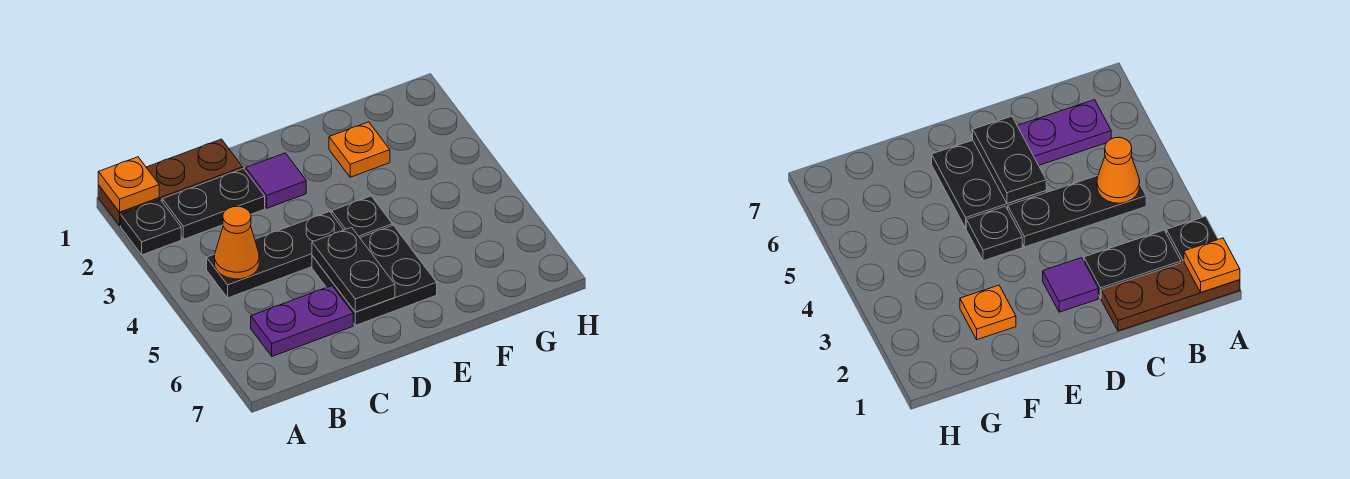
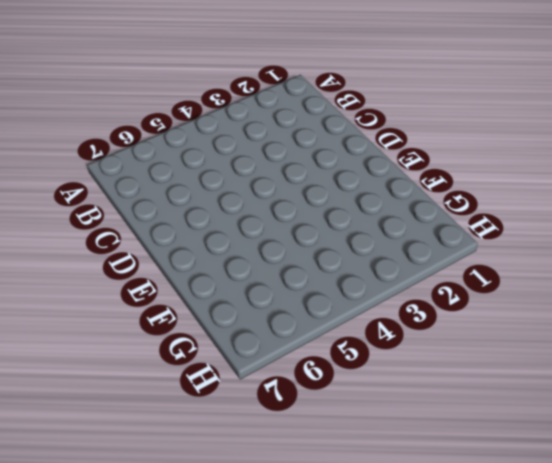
none -> brown plate A1:C1 level 1
none -> black plate A2 level 1
none -> black plate B2:C2 level 1

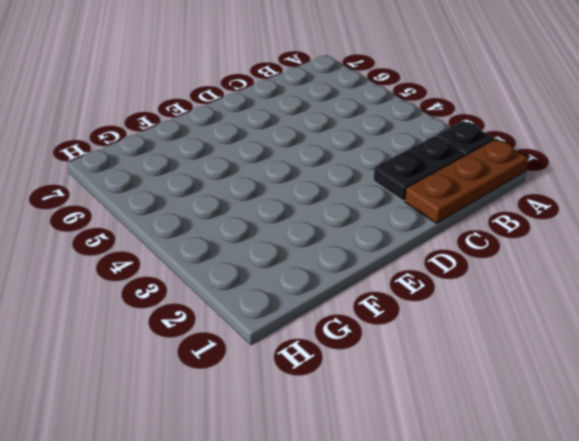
none -> black plate B4:D4 level 1
none -> purple plate B6:C6 level 1
none -> purple tile D2 level 1

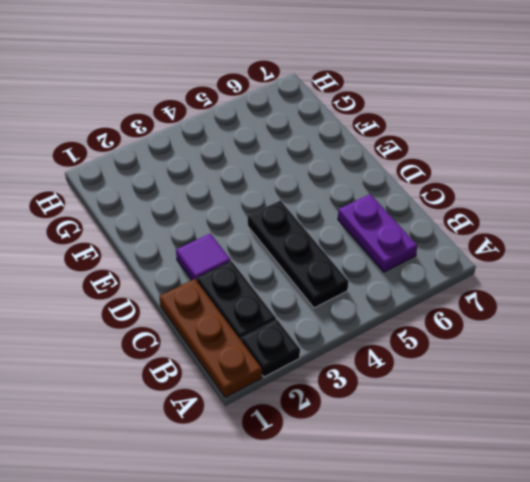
none -> black plate D5:E6 level 1
none -> black plate E4 level 1
none -> orange plate F2 level 1

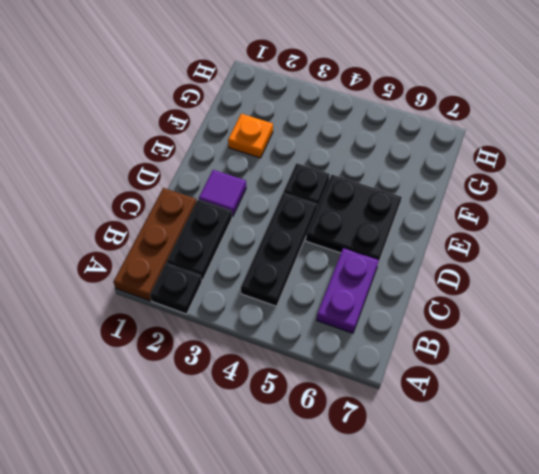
none -> orange plate A1 level 2
none -> orange cone B4 level 2
none -> black plate D5:D6 level 2

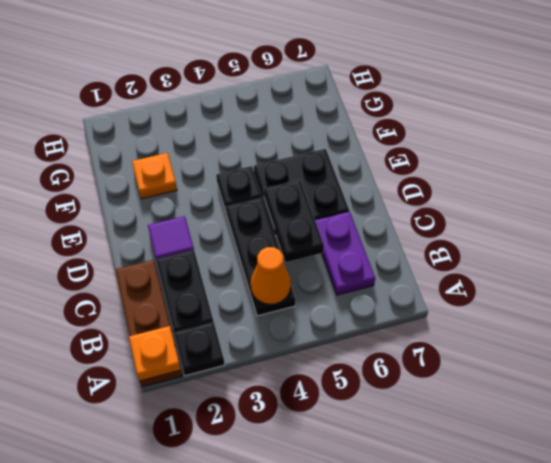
black plate C5:D5 level 2 -> black plate D5:D6 level 2

